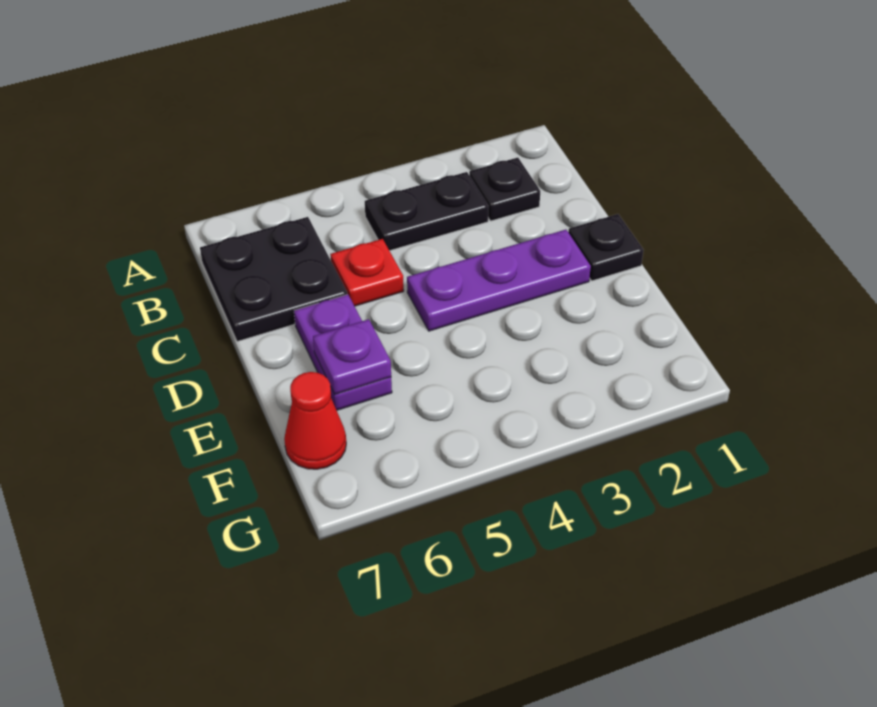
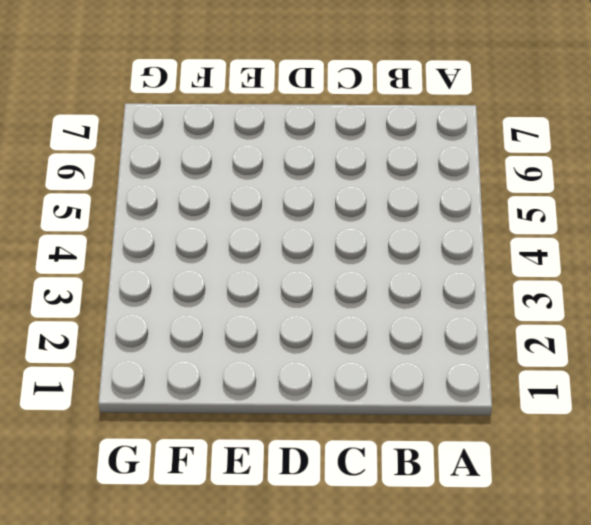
none -> black plate B2 level 1
none -> black plate B3:B4 level 1

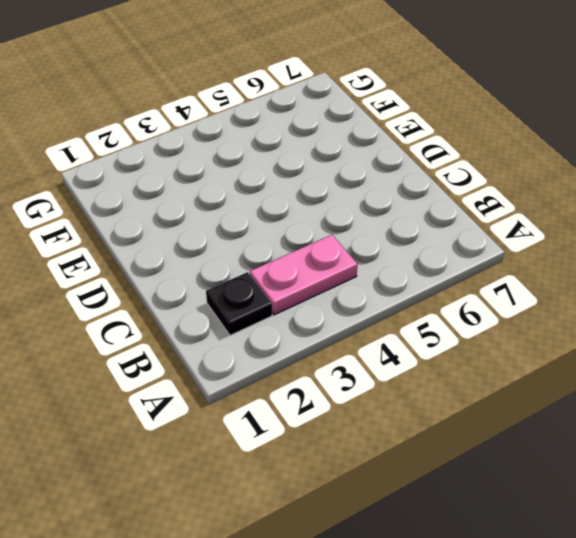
pink plate B3:B4 level 1 -> black plate B3:B4 level 1
none -> black plate B6:C7 level 1
none -> red plate C5 level 1

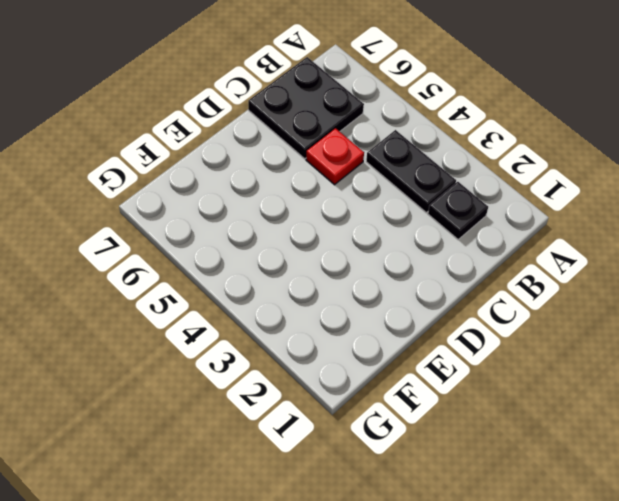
none -> black plate D1 level 1
none -> purple plate D2:D4 level 1

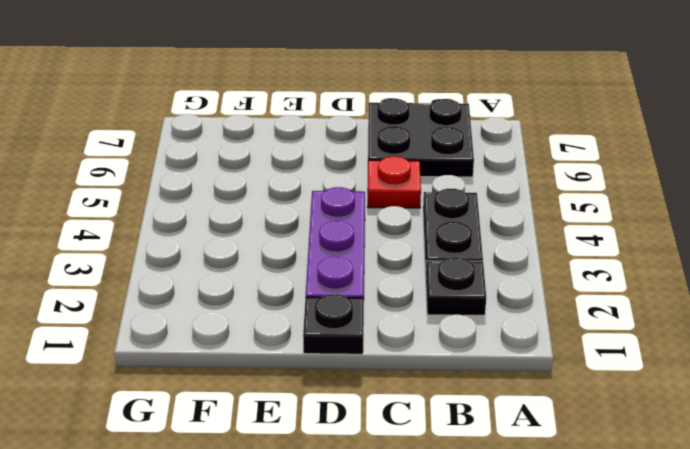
none -> purple plate D6:E6 level 1
none -> red cone F7 level 1

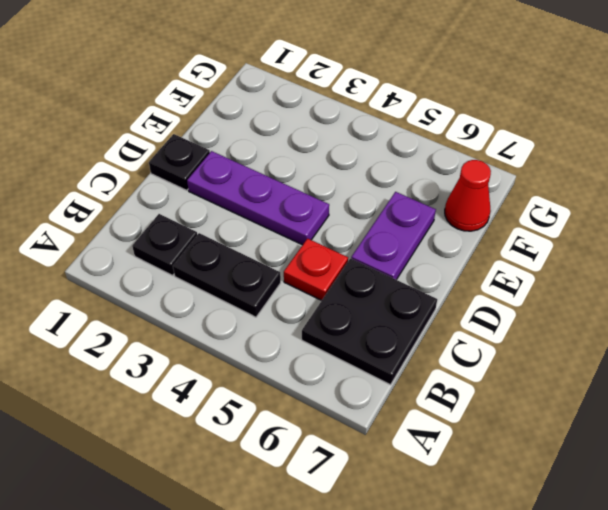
none -> purple plate E6 level 2

